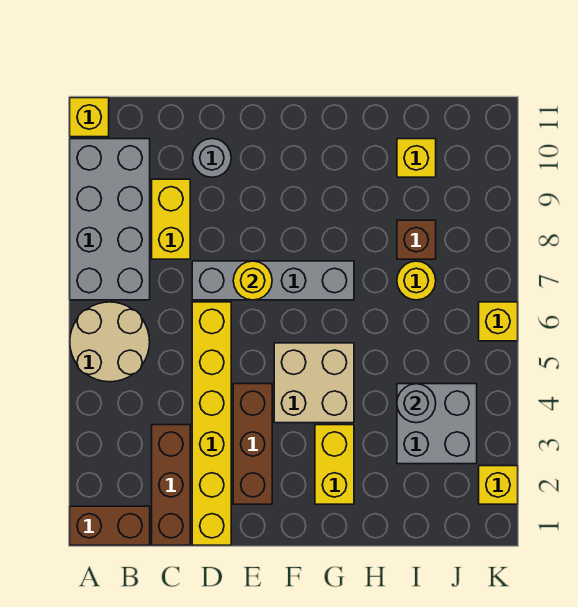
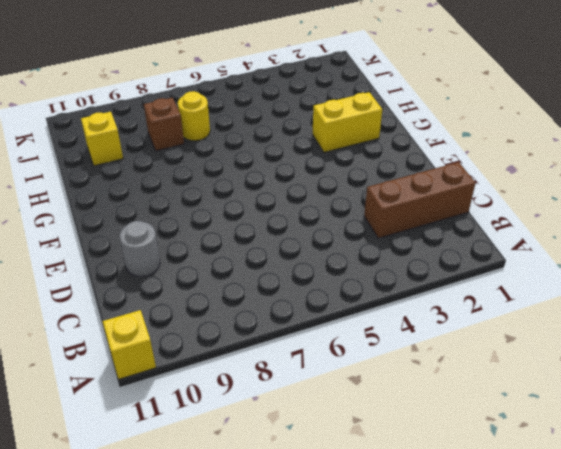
none -> brown brick A1:B1 level 1
none -> tan round brick A5:B6 level 1
none -> grey brick A7:B10 level 1

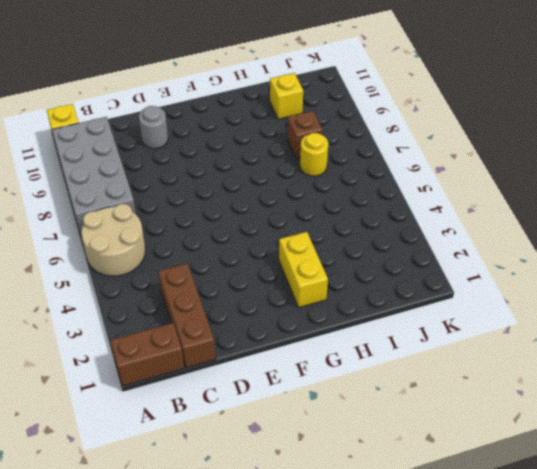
none -> yellow brick C8:C9 level 1
none -> yellow brick D1:D6 level 1
none -> grey brick D7:G7 level 1

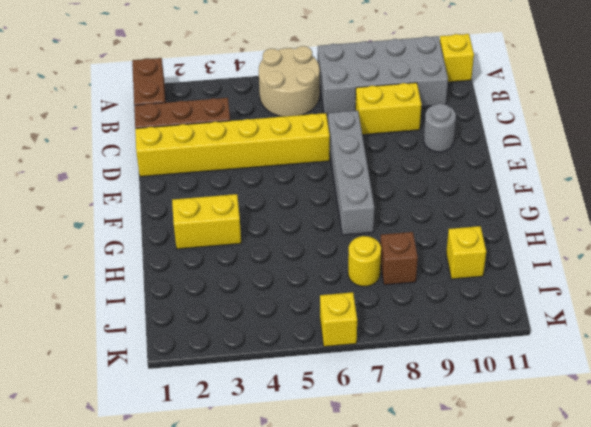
none -> brown brick E2:E4 level 1
none -> tan brick F4:G5 level 1
none -> grey brick I3:J4 level 1

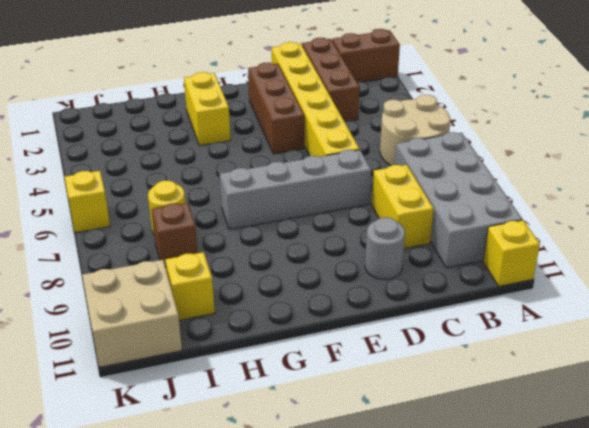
tan brick J10:K11 level 1 -> tan brick F4:G5 level 1
none -> grey brick I3:J4 level 1
none -> yellow brick K2 level 1
none -> yellow round brick E7 level 2

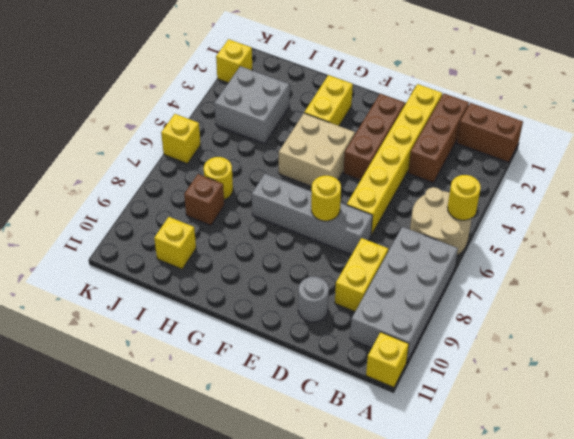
yellow round brick A5 level 2 -> none
none -> grey round brick I4 level 2

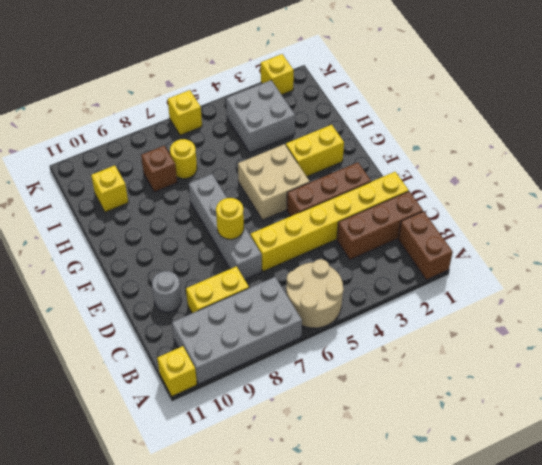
none -> grey round brick I4 level 2

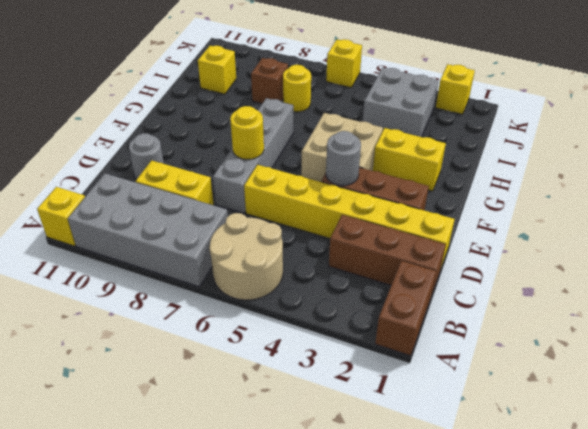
grey round brick E4 level 2 -> grey round brick I4 level 2

